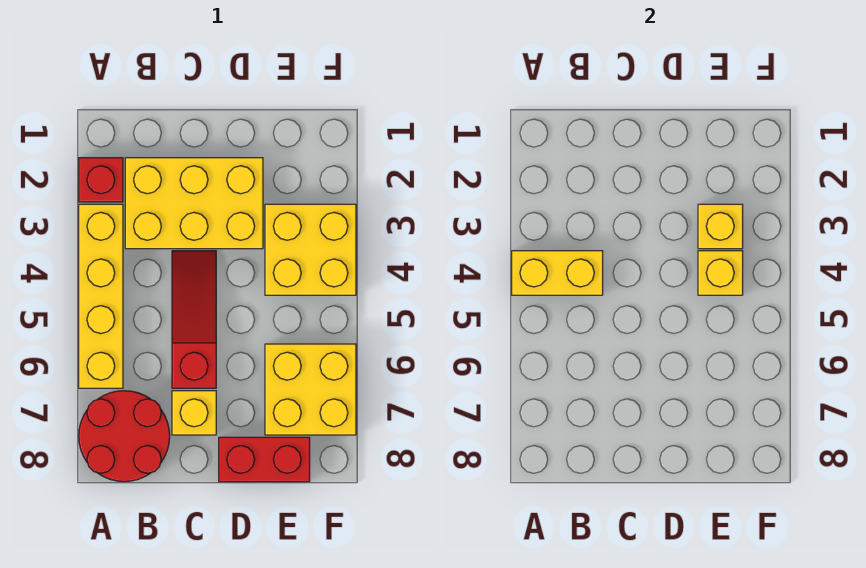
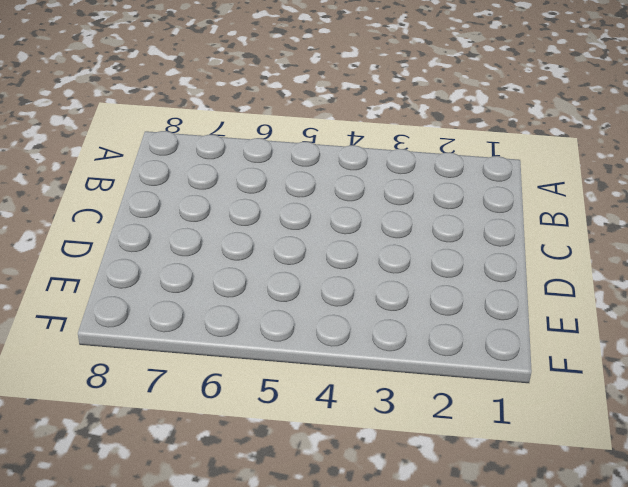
none -> red brick A2 level 1
none -> yellow brick A3:A6 level 1
none -> red round brick A7:B8 level 1

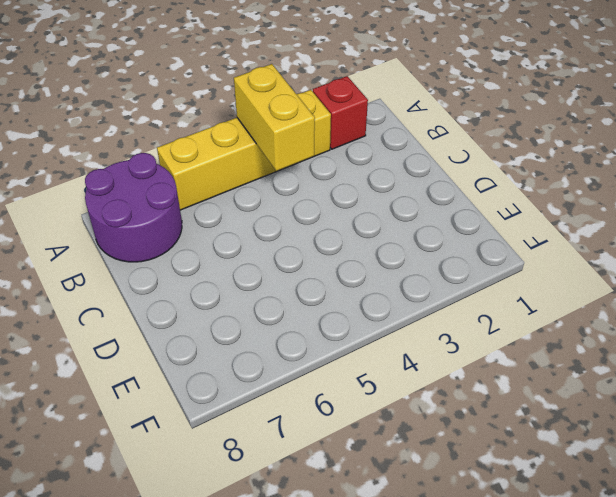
purple round brick A7:B8 level 1 -> red round brick A7:B8 level 1
none -> yellow brick B2:D3 level 1
none -> red slope C4:C6 level 1 top 6
none -> yellow brick C7 level 1

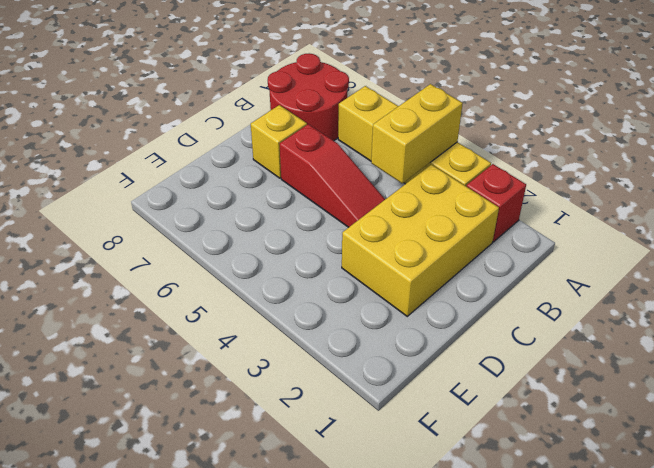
none -> red brick D8:E8 level 1
none -> yellow brick E3:F4 level 1
none -> yellow brick E6:F7 level 1

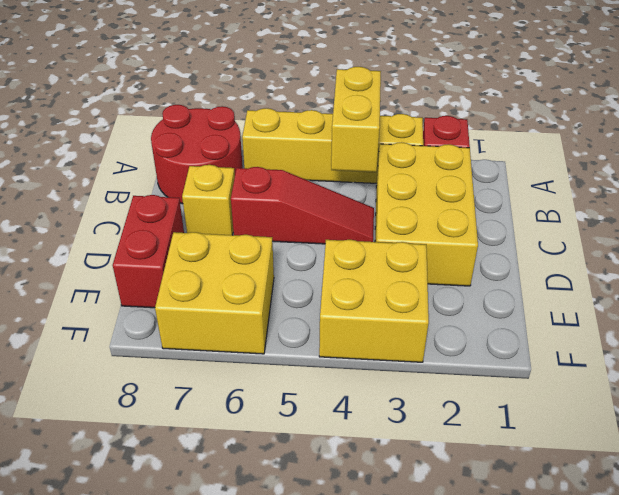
none -> yellow brick E3 level 2
none -> yellow brick E4 level 2

